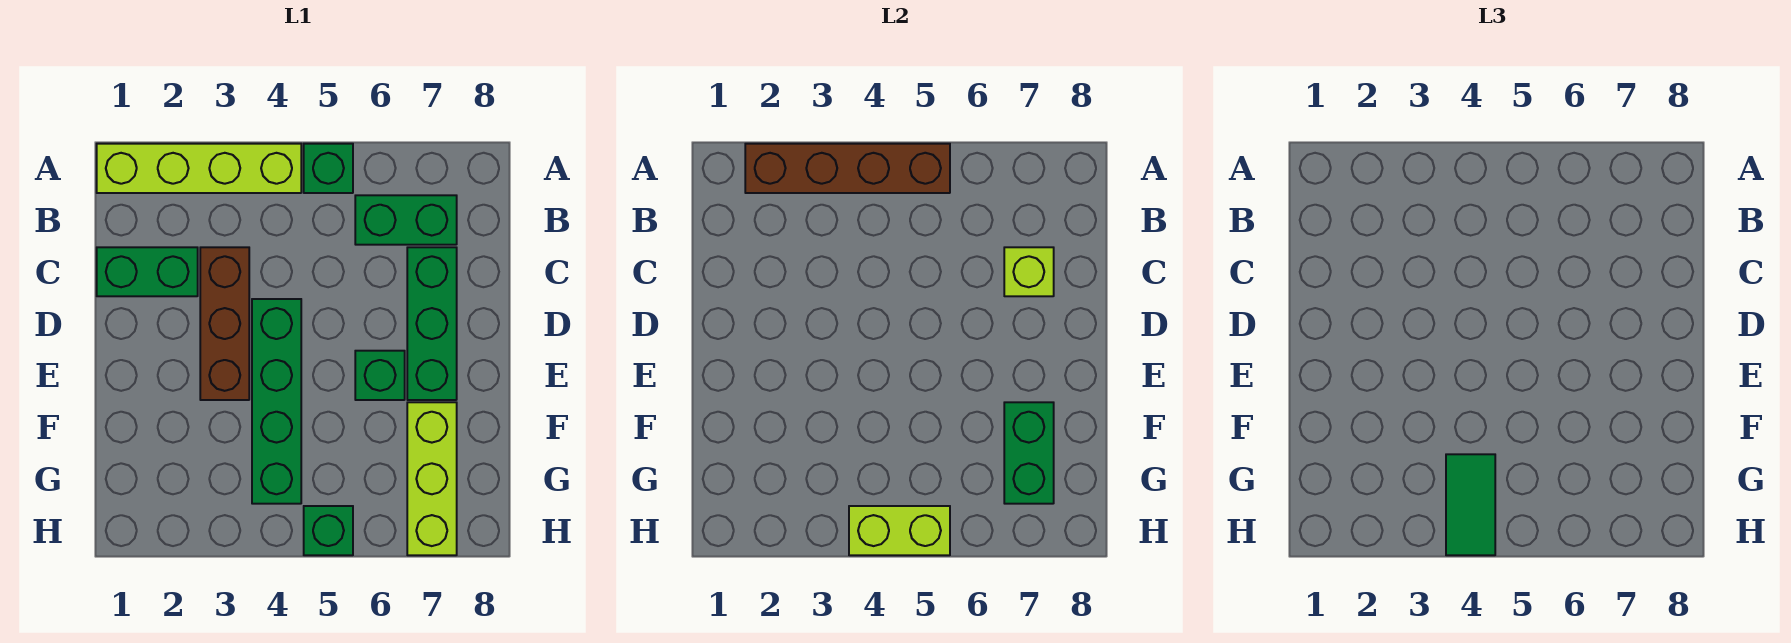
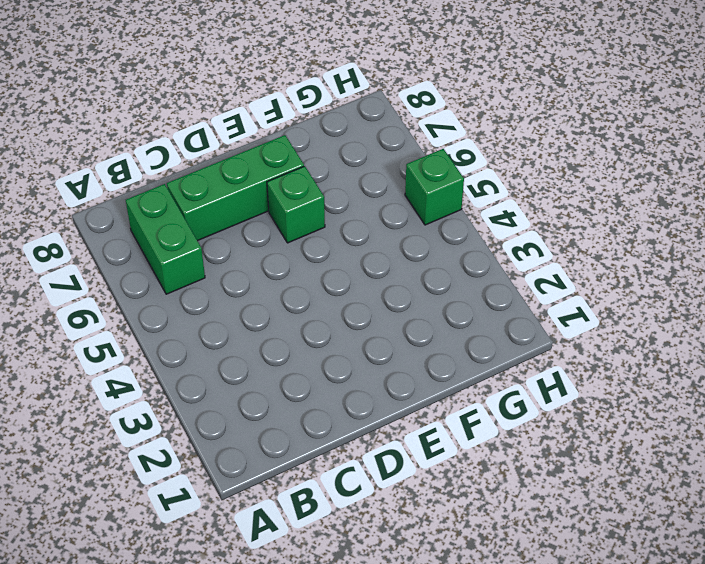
none -> lime brick A1:A4 level 1
none -> green brick A5 level 1
none -> green brick C1:C2 level 1

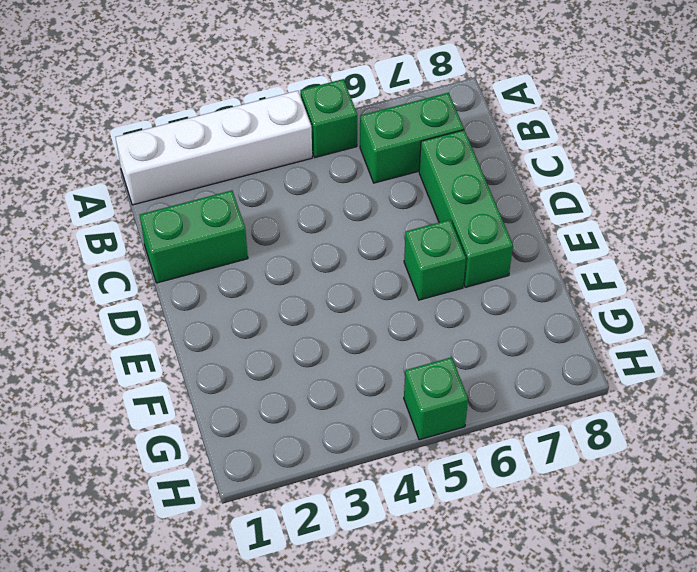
white brick A1:A4 level 1 -> lime brick A1:A4 level 1
none -> brown brick C3:E3 level 1
none -> green brick D4:G4 level 1
none -> lime brick F7:H7 level 1

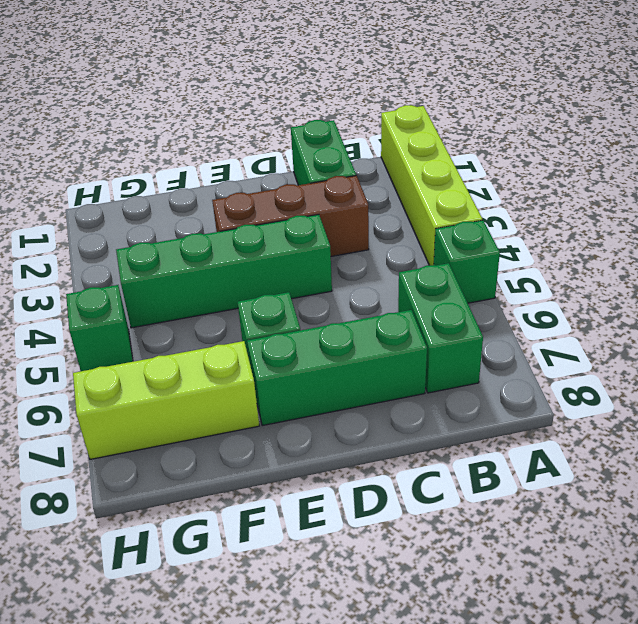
none -> brown brick A2:A5 level 2
none -> lime brick C7 level 2
none -> green brick F7:G7 level 2

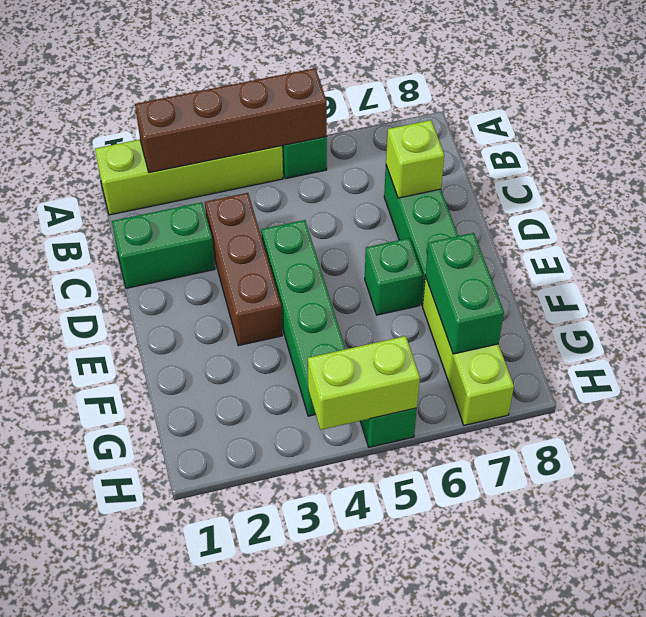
none -> green brick B6:B7 level 1
none -> green tile G4:H4 level 3

